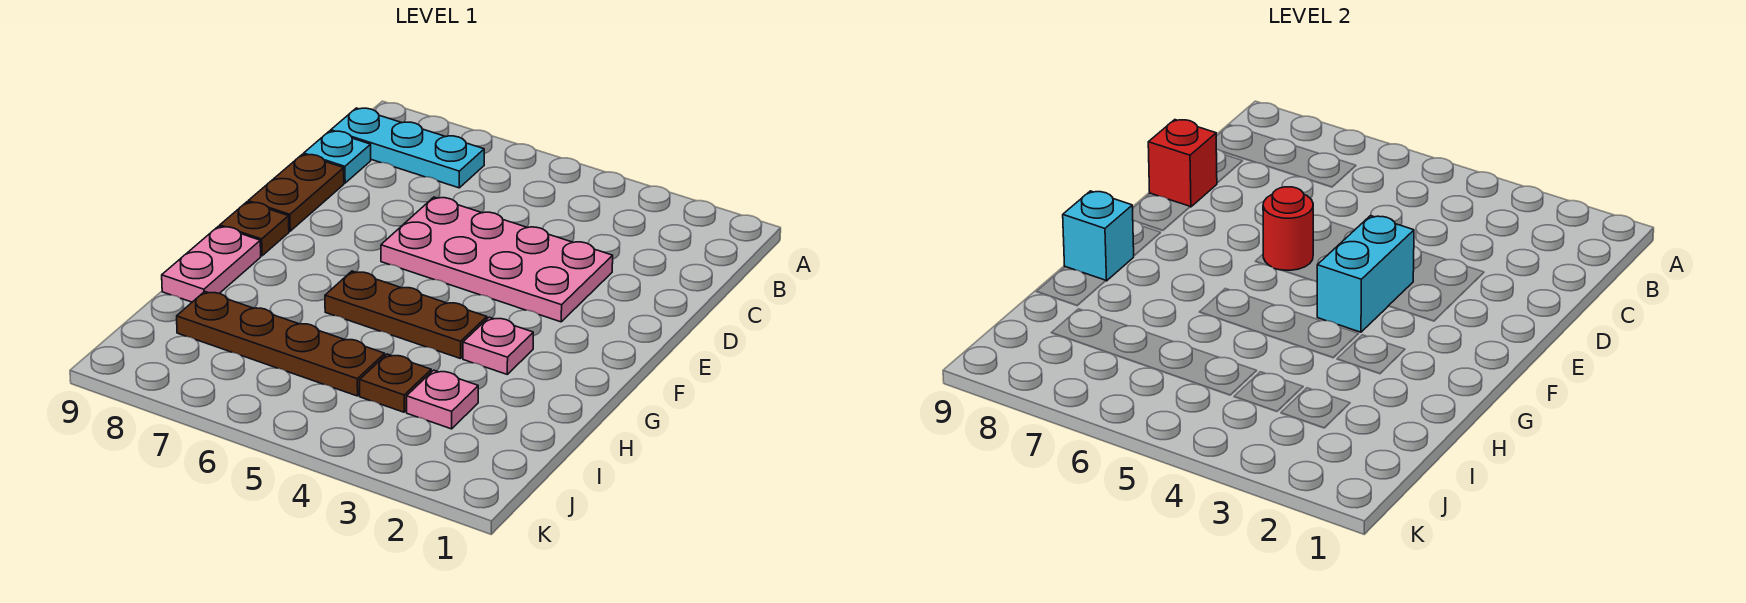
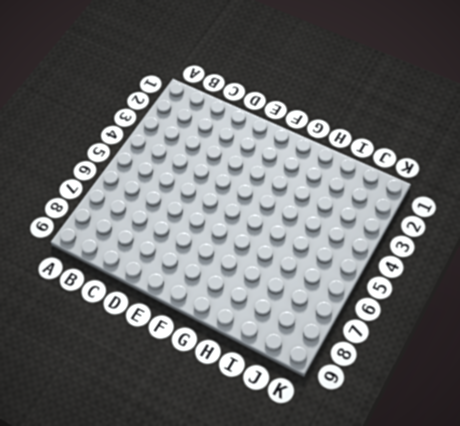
none -> cyan plate B7:B9 level 1
none -> cyan plate C9 level 1
none -> pink plate D3:E6 level 1

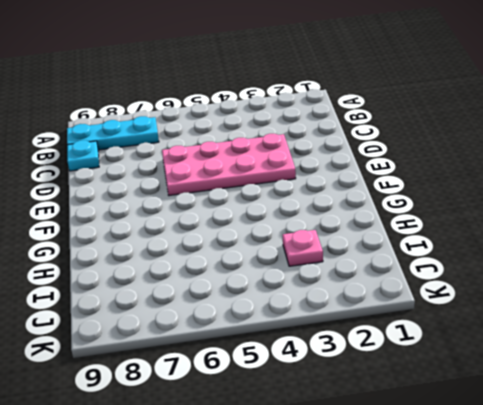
none -> brown plate D9:E9 level 1
none -> brown plate F9 level 1
none -> pink plate G3 level 1

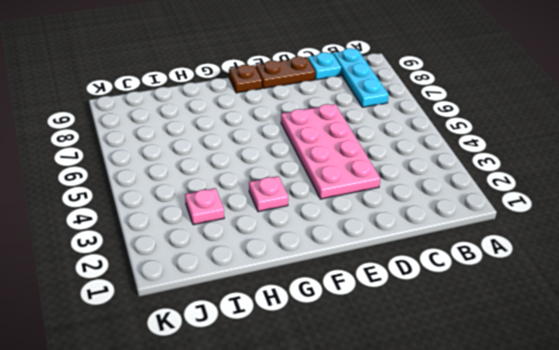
none -> brown plate G4:G6 level 1
none -> pink plate G9:H9 level 1
none -> brown plate I4 level 1

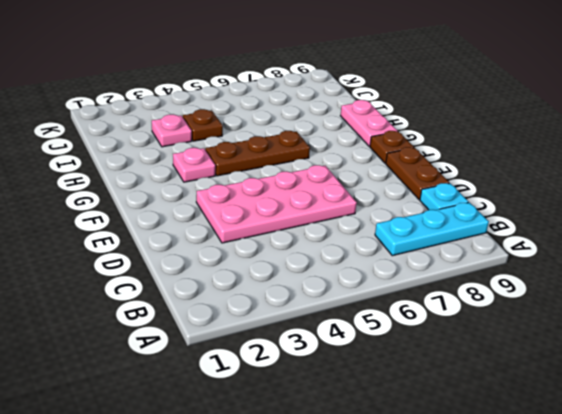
none -> brown plate I5:I8 level 1
none -> red brick D9 level 2
none -> cyan brick E4:F4 level 2

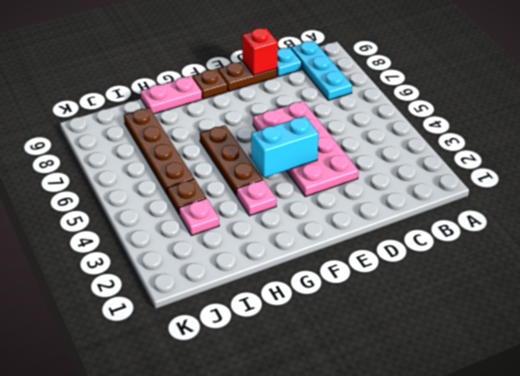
none -> red round brick E6 level 2
none -> cyan brick G9 level 2

